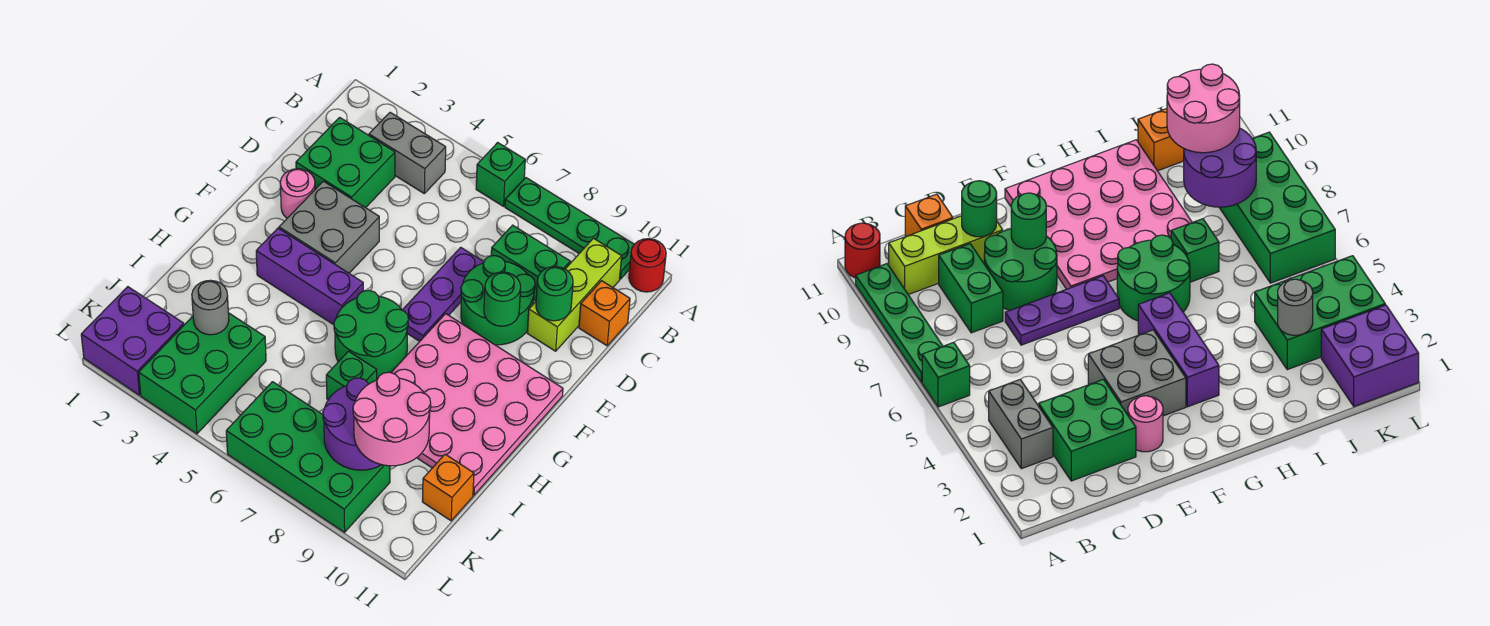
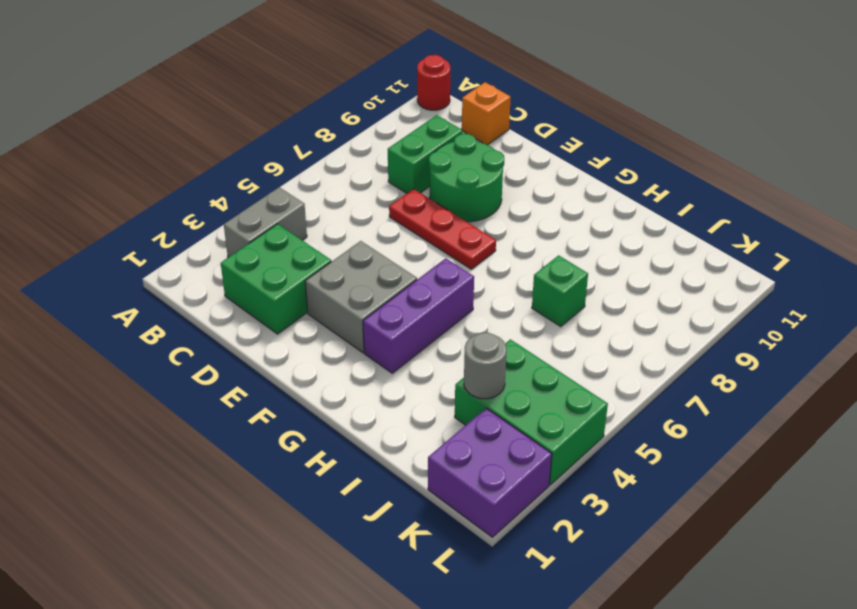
red plate D7:F7 level 1 -> purple plate D7:F7 level 1
none -> green brick A6 level 1
none -> green plate A7:A10 level 1
none -> lime brick B10:D10 level 1

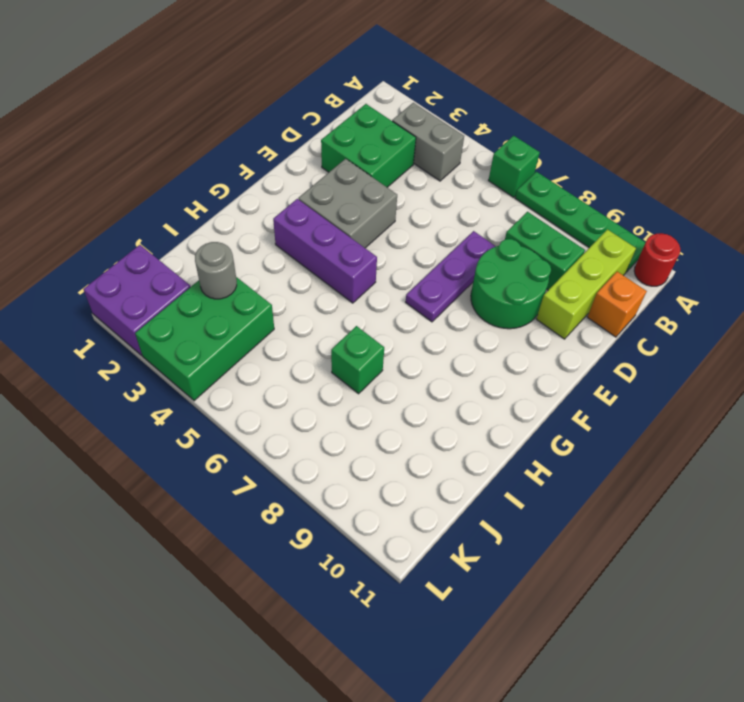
none -> pink round brick E2 level 1
none -> pink plate F8:I11 level 1
none -> green round brick G6:H7 level 1

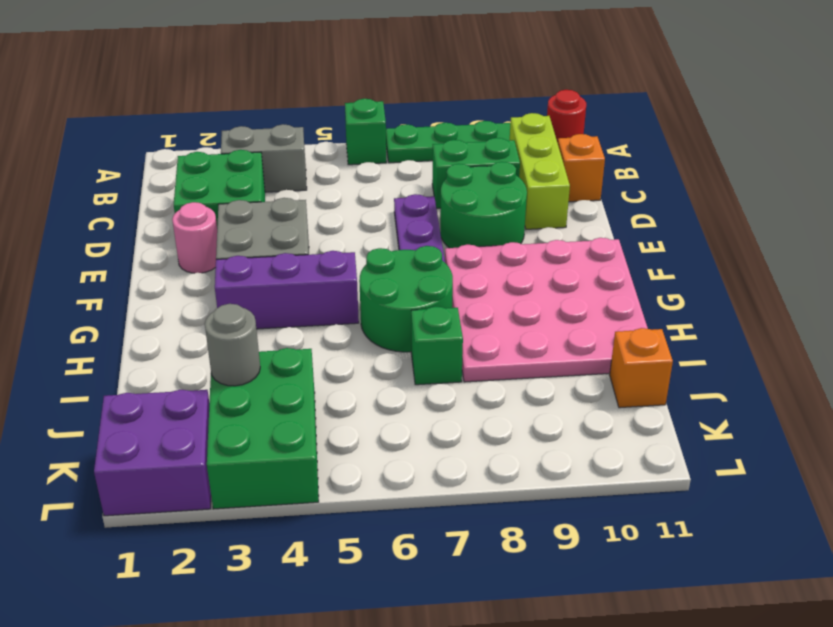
none -> green brick K6:L9 level 1
none -> green round brick D10 level 2
none -> green round brick E9 level 2

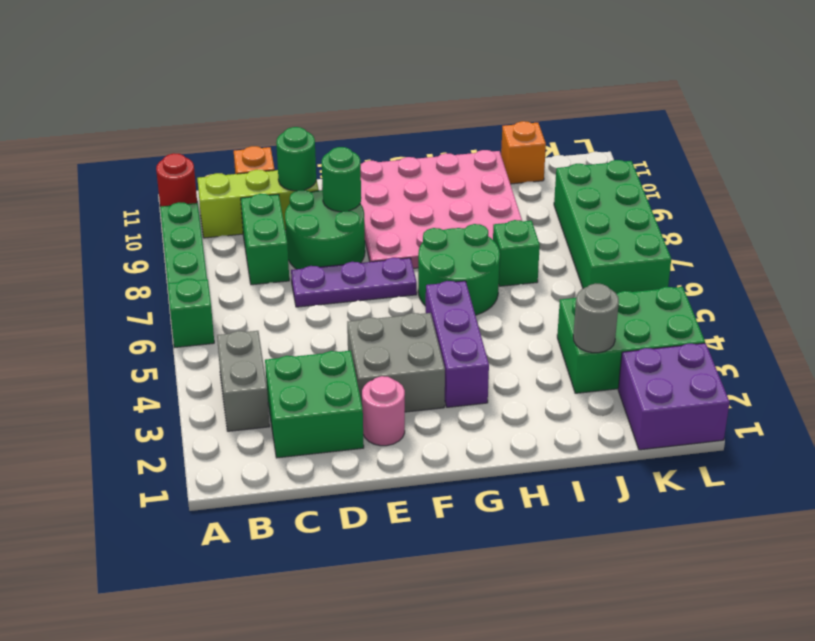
none -> purple round brick J8:K9 level 2
none -> pink round brick J9:K10 level 3

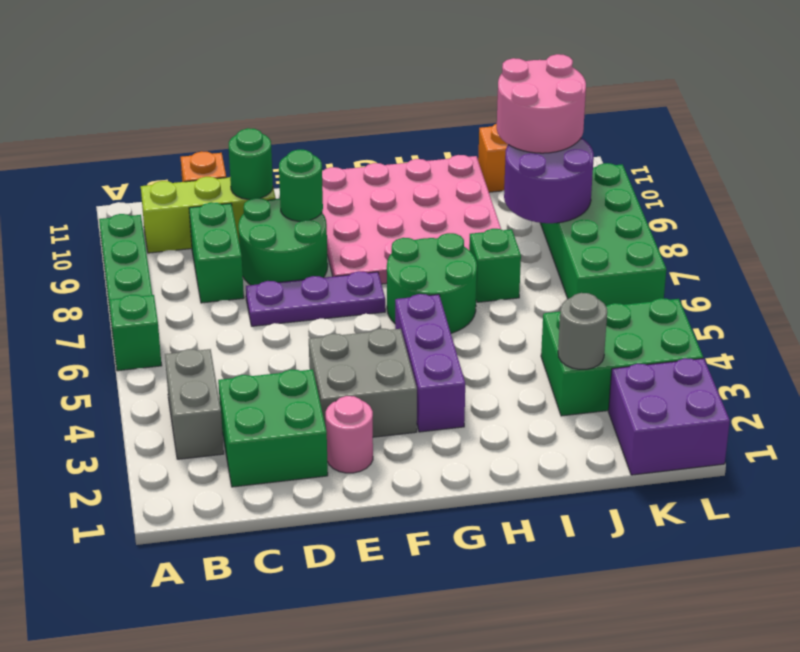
none -> red round brick A11 level 1

